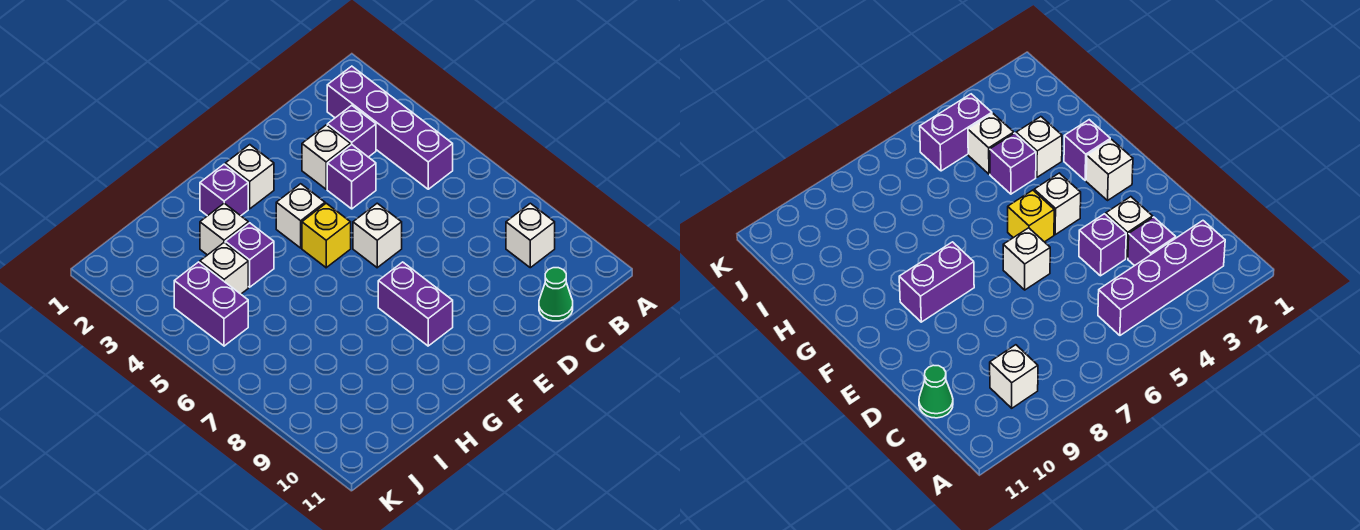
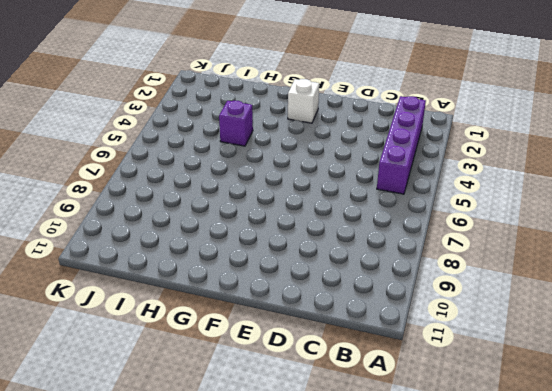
none -> white brick B9 level 1
none -> purple brick C3 level 1
none -> green cone C11 level 1

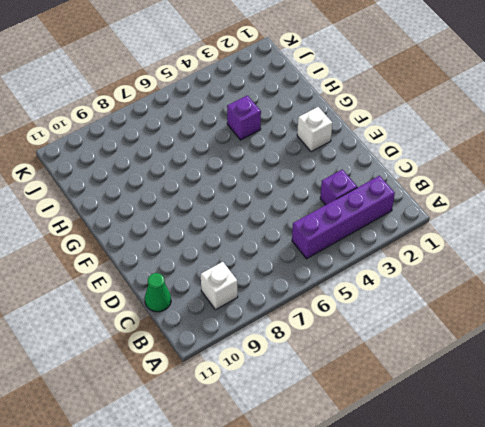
none -> white brick D3 level 1
none -> purple brick D4 level 1
none -> white brick E6 level 1

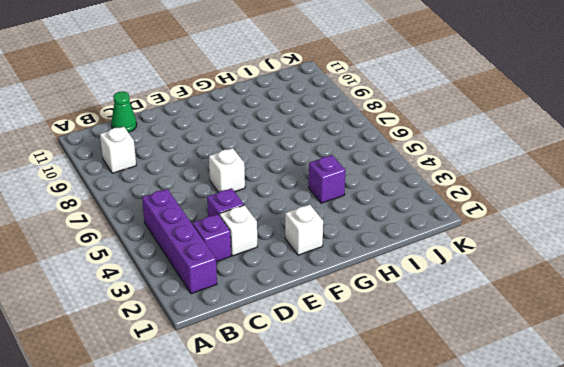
none -> white brick F4 level 1
none -> yellow brick F5 level 1
none -> purple brick F8:F9 level 1

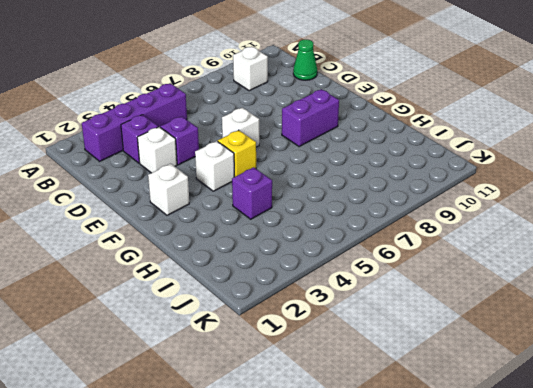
none -> purple brick G2 level 1
none -> white brick H3 level 1
none -> white brick I4 level 1

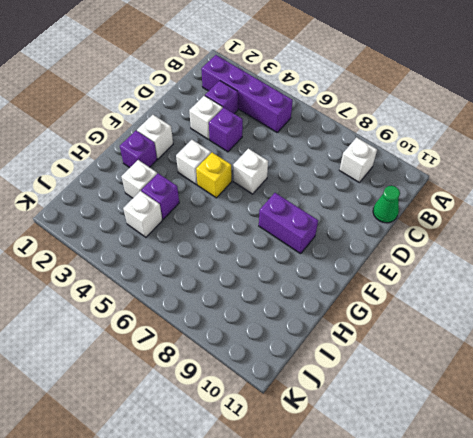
none -> purple brick J4:J5 level 1

